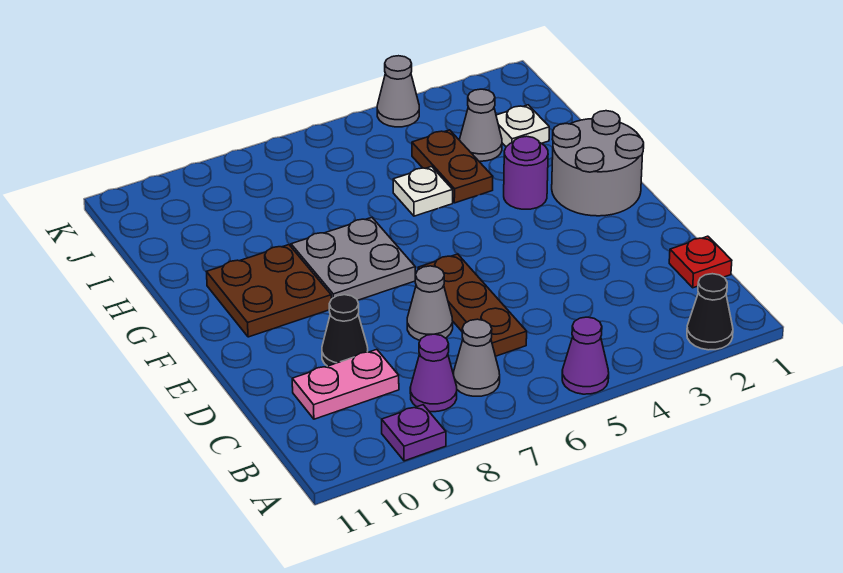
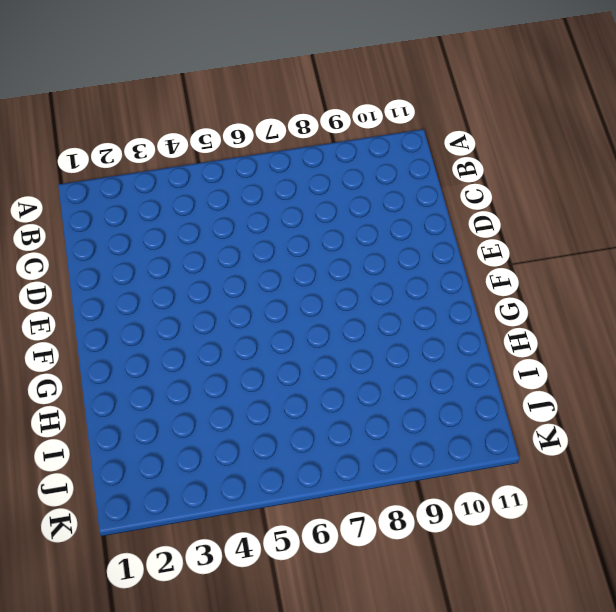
none -> black cone A2 level 1
none -> purple cone A5 level 1
none -> purple plate A9 level 1

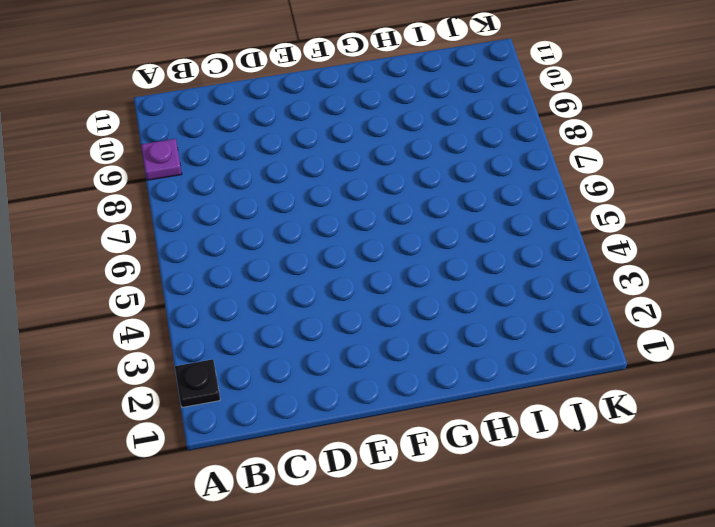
black plate A2 level 1 -> black cone A2 level 1
none -> purple cone A5 level 1
none -> grey cone B7 level 1
none -> purple cone B8 level 1

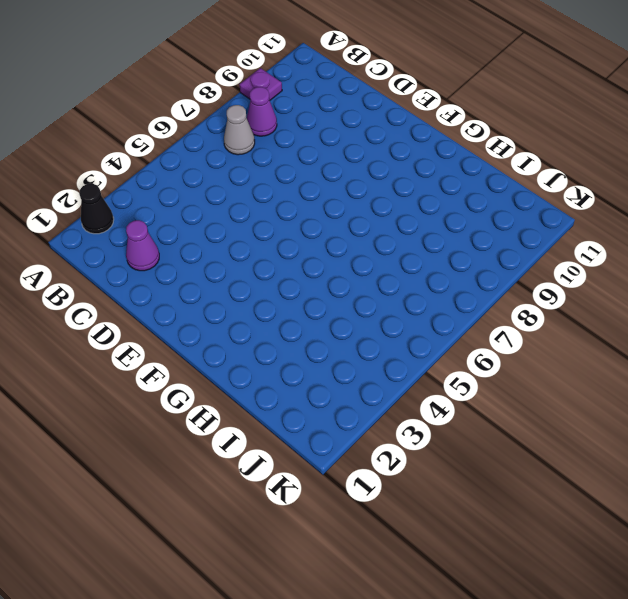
purple cone C2 level 1 -> purple cone A5 level 1
none -> red plate C1 level 1
none -> brown plate C6:E6 level 1
none -> pink plate C9:C10 level 1

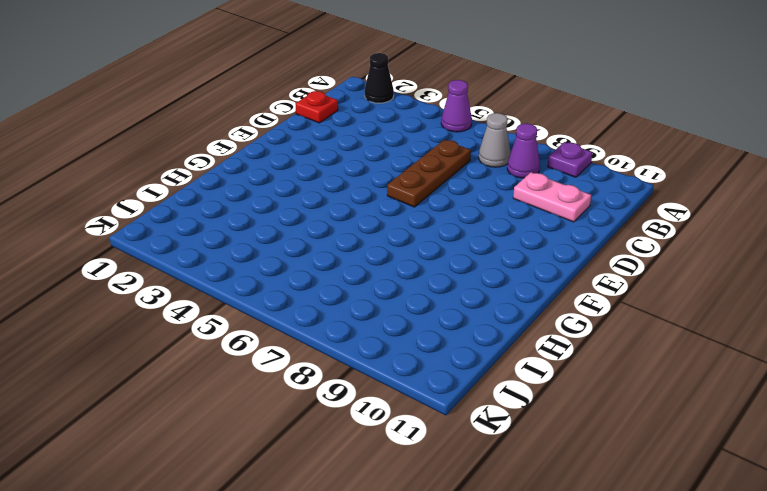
none -> grey cone D7 level 1
none -> black cone D9 level 1
none -> grey round brick F1:G2 level 1

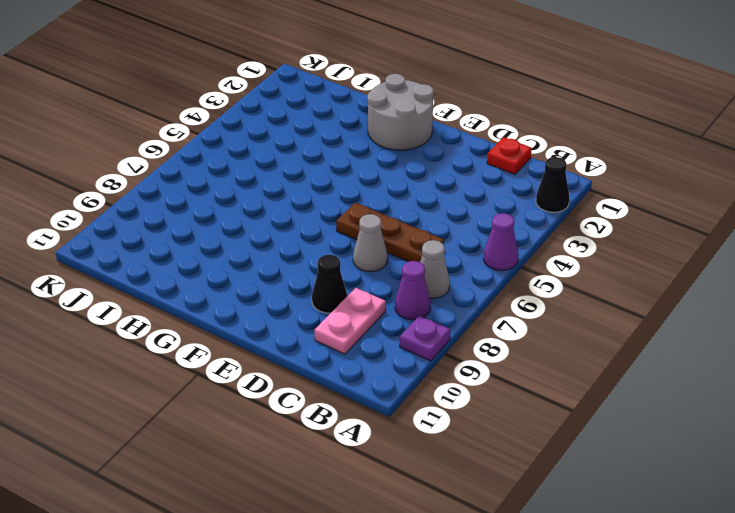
none -> grey plate F7:G8 level 1
none -> brown plate F9:G10 level 1
none -> purple round brick G3 level 1

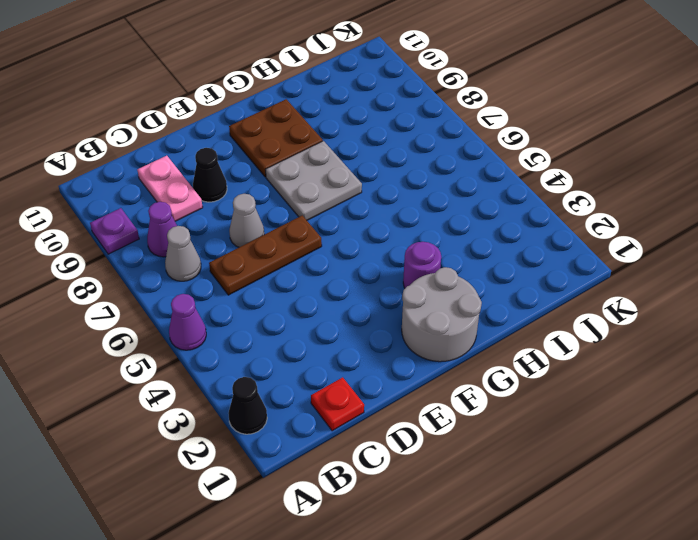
none -> brown plate H4:I4 level 1
none -> white plate H5 level 1
none -> white plate I2 level 1

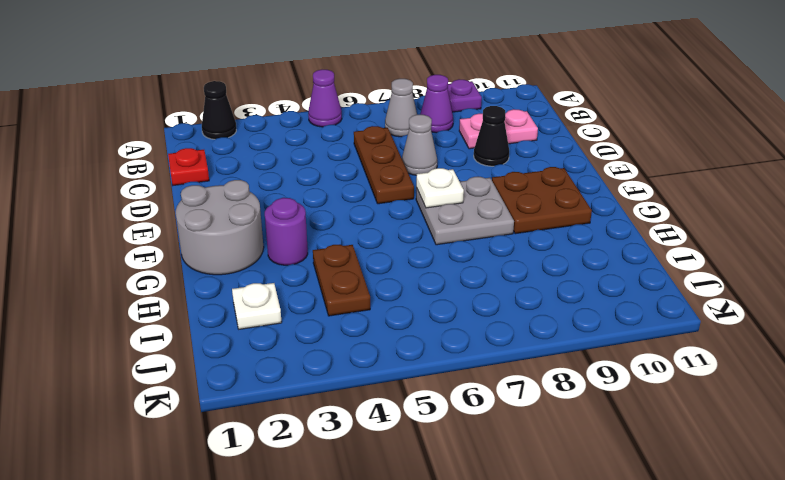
white plate F7 level 2 -> white plate H5 level 1
none -> grey cone I3 level 1
none -> grey cone K4 level 1

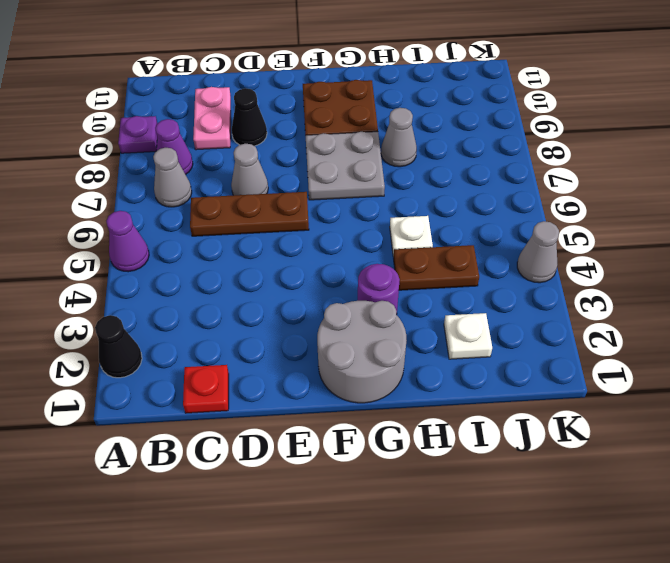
grey cone H8 level 1 -> grey cone I3 level 1

